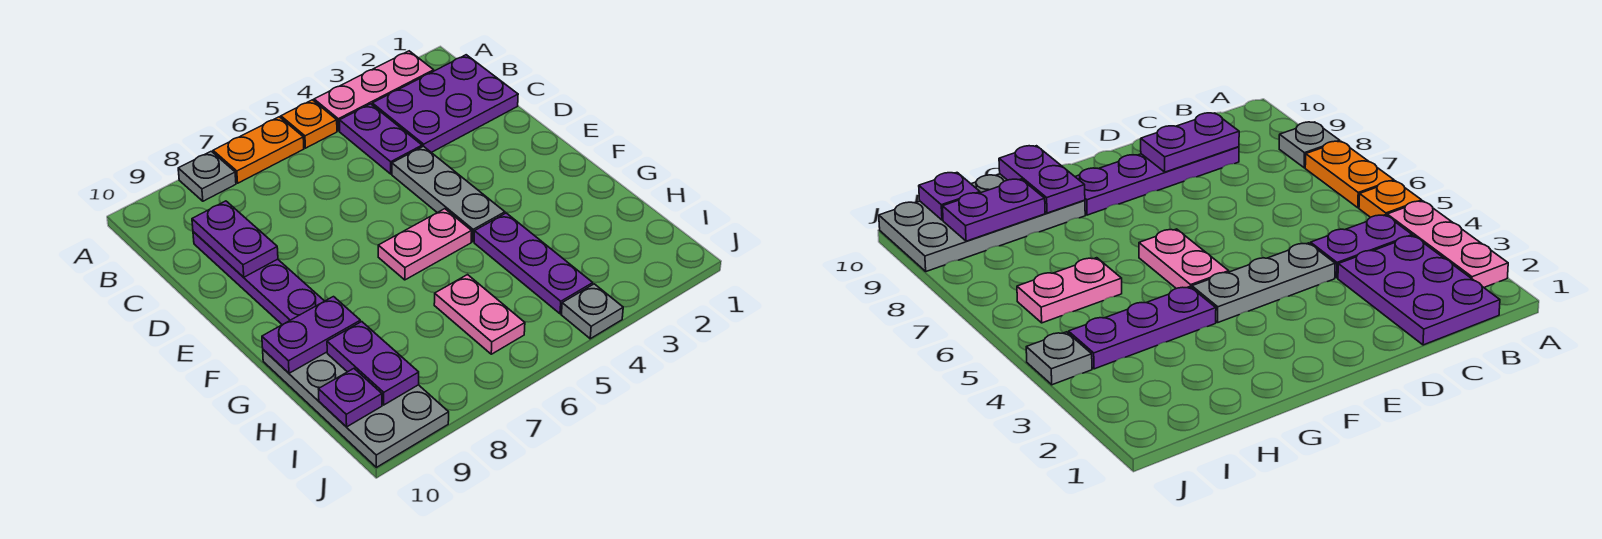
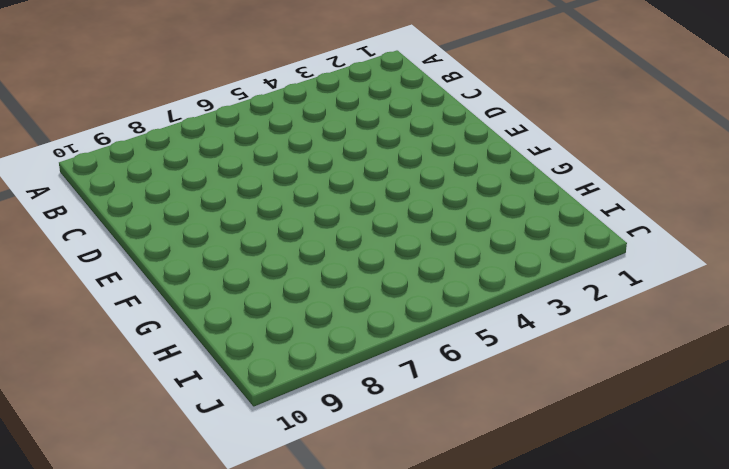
none -> pink plate A2:A4 level 1
none -> orange plate A5 level 1
none -> orange plate A6:A7 level 1

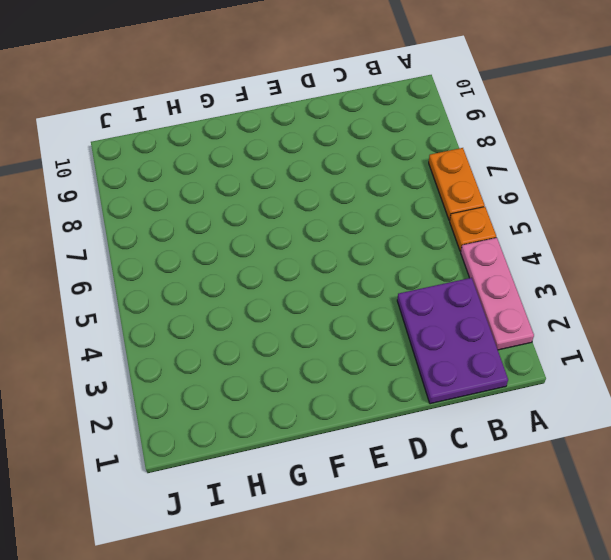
none -> grey plate A8 level 1
none -> purple plate B4:C4 level 1
none -> purple plate C9:F9 level 1

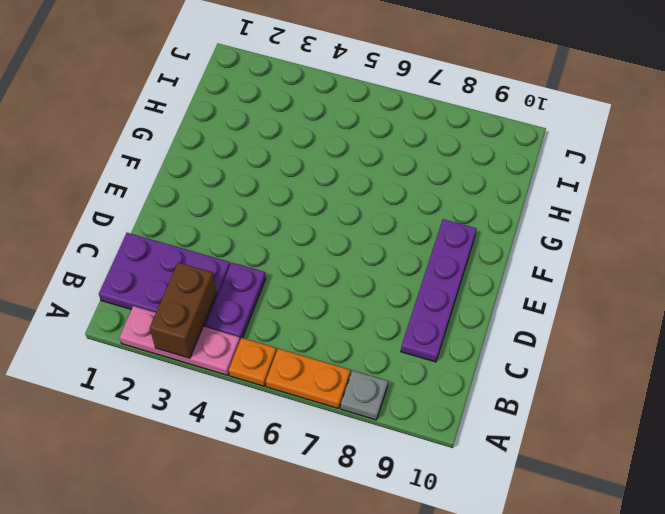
brown brick A3:B3 level 2 -> none
none -> grey plate D4:F4 level 1
none -> pink plate F5:F6 level 1
none -> purple plate G4:I4 level 1

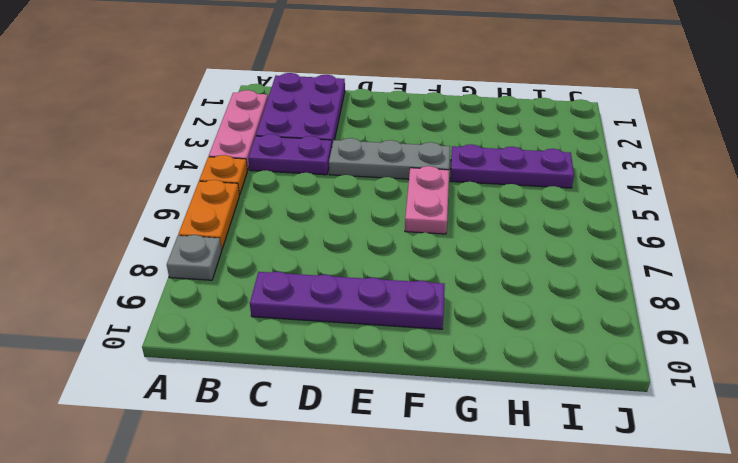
none -> grey plate G9:J10 level 1
none -> pink plate H6:I6 level 1
none -> grey plate J4 level 1

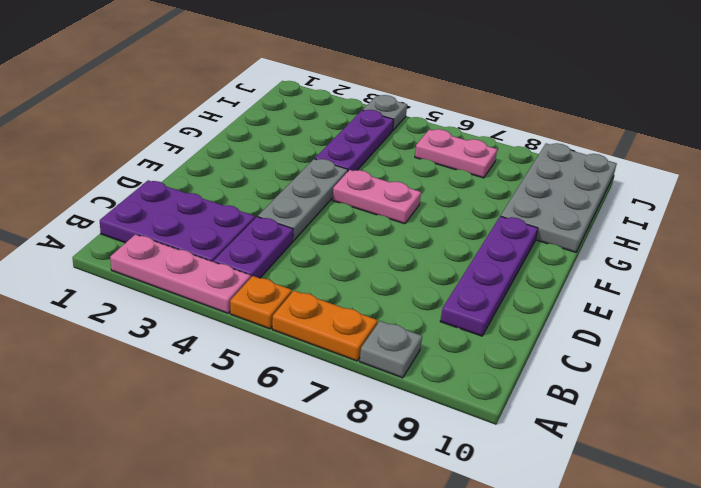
pink plate I6:I7 level 1 -> pink plate H6:I6 level 1
none -> purple plate C9:D9 level 2
none -> purple plate G9:G10 level 2
none -> purple plate H9:I9 level 2

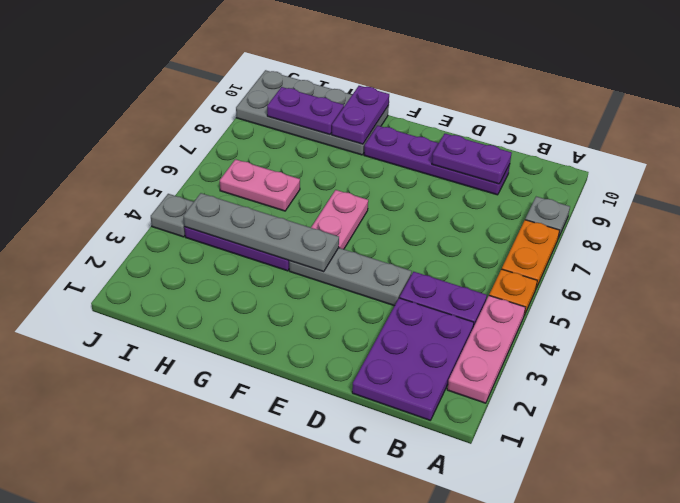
grey plate F4:I4 level 2 -> none
none -> purple plate I10 level 2

